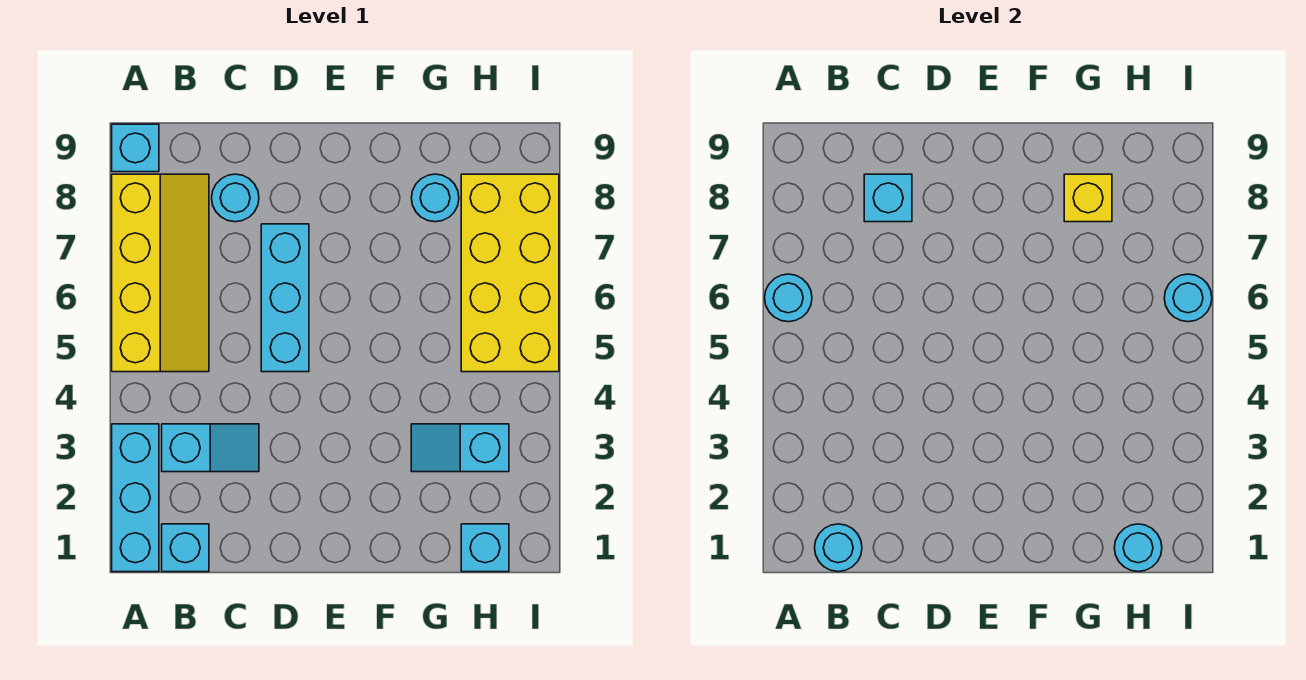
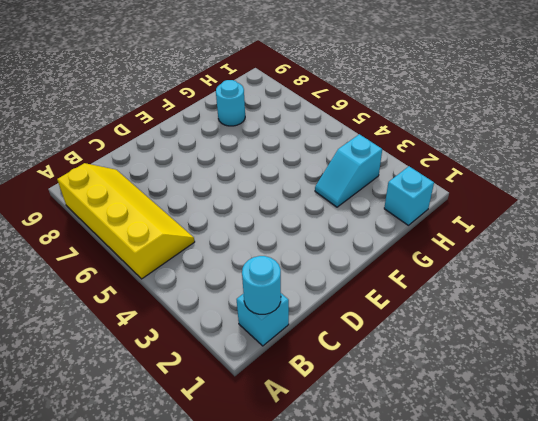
none -> cyan brick A1:A3 level 1
none -> cyan brick A9 level 1
none -> cyan slope B3:C3 level 1 top B

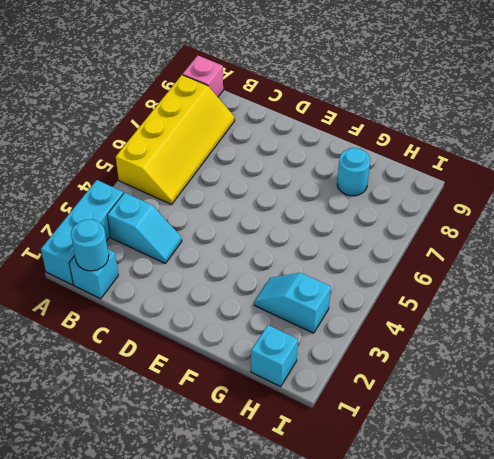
pink brick A9 level 1 -> cyan brick A9 level 1
none -> cyan round brick C8 level 1
none -> cyan brick D5:D7 level 1
none -> yellow brick H5:I8 level 1

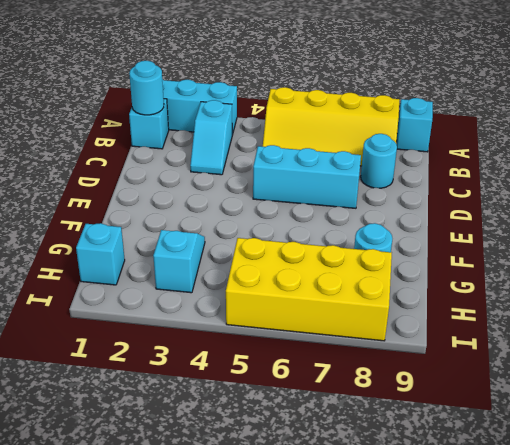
none -> cyan round brick A6 level 2
none -> cyan brick C8 level 2
none -> yellow brick G8 level 2

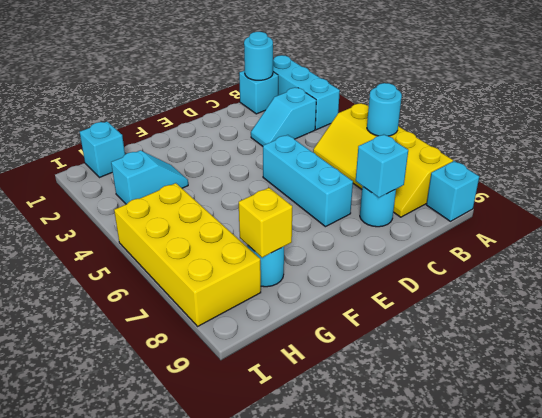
none -> cyan round brick H1 level 2
none -> cyan round brick I6 level 2

